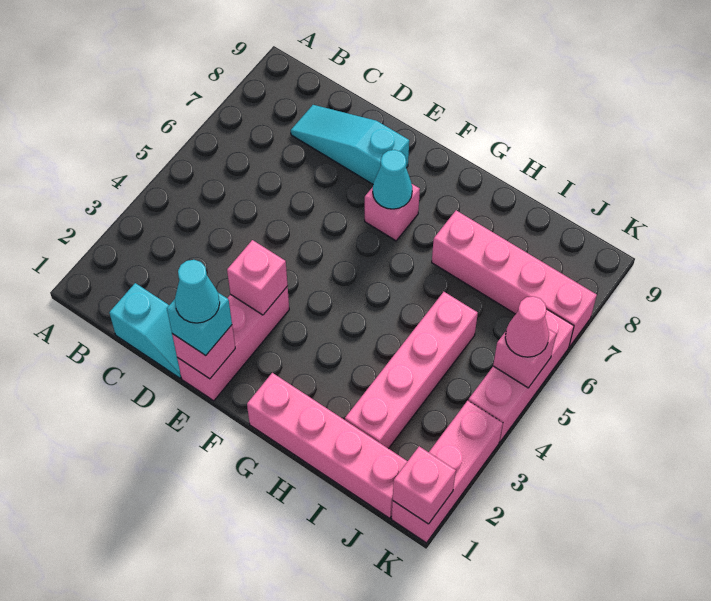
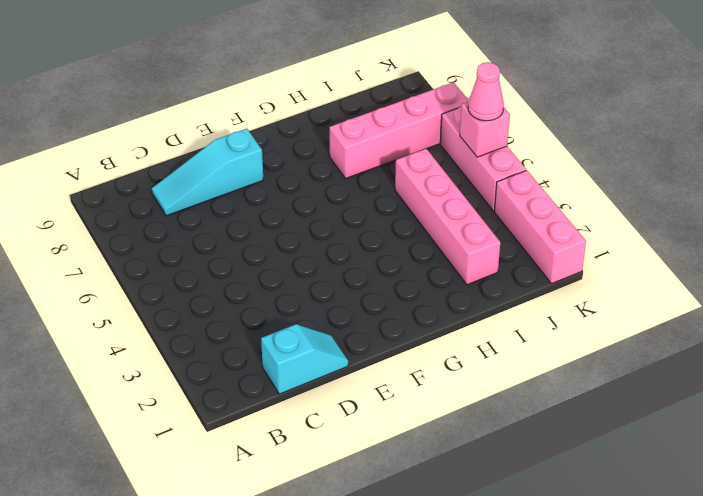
none -> pink brick E1:E3 level 1
none -> pink brick F7 level 1
none -> pink brick G1:J1 level 1

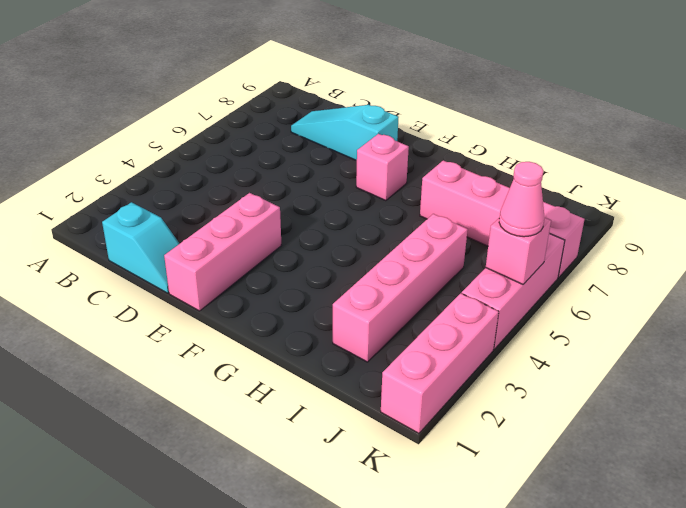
none -> pink brick G1:J1 level 1
none -> pink brick E1 level 2
none -> pink brick E3 level 2

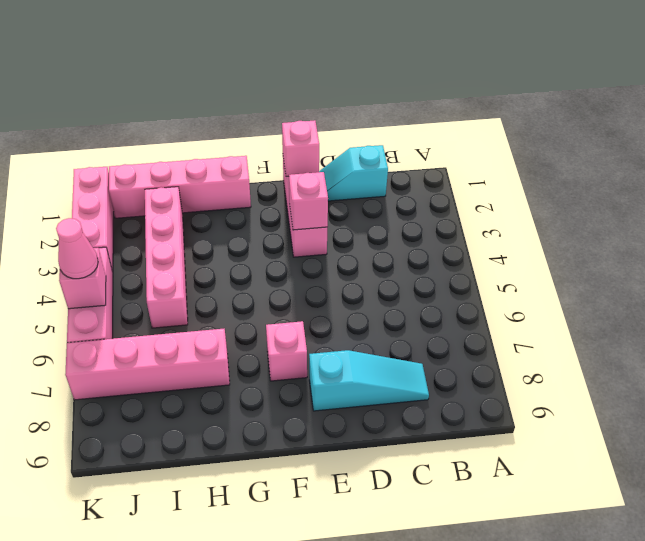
none -> cyan cone F7 level 2
none -> pink brick K1 level 2
none -> cyan brick E1 level 3

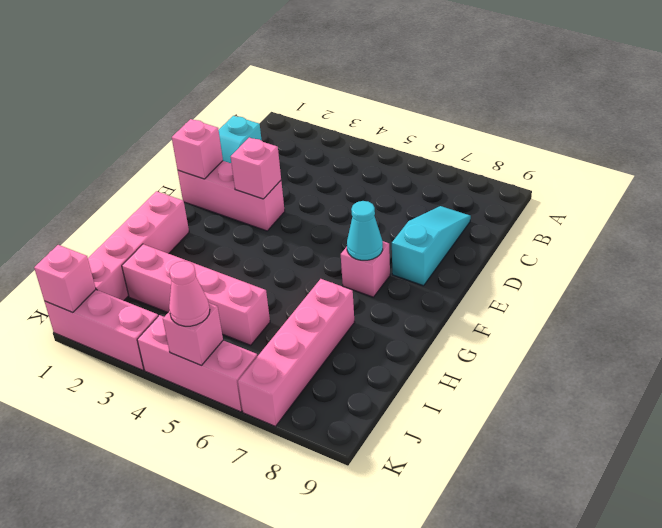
none -> cyan brick E1 level 3
none -> cyan cone E1 level 4

